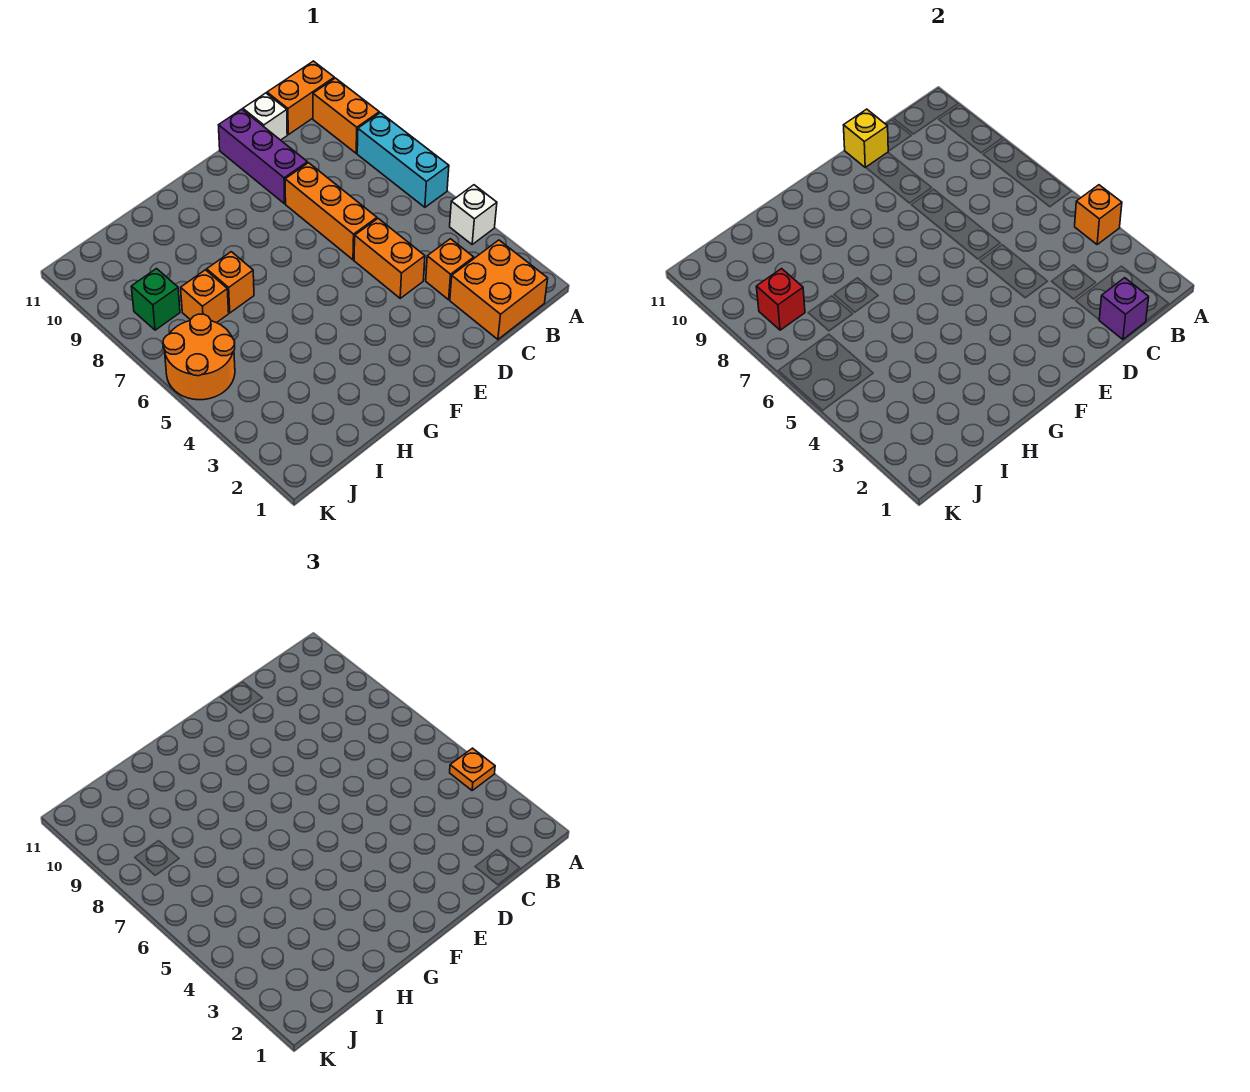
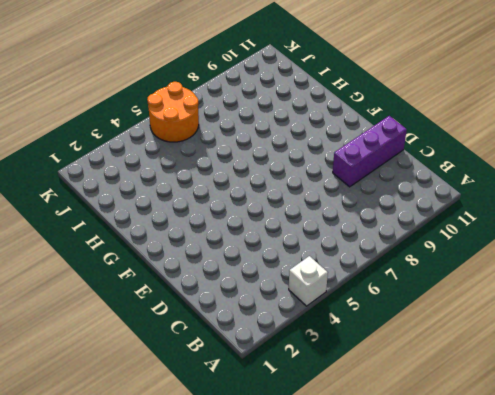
none -> cyan brick A6:A8 level 1
none -> orange brick A9:A10 level 1
none -> orange brick A11:B11 level 1

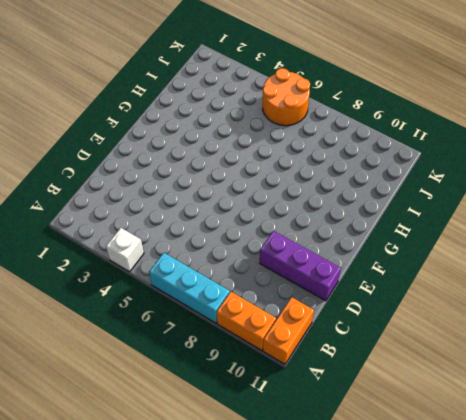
none -> orange brick B1:C2 level 1
none -> orange brick C3 level 1
none -> white brick C11 level 1

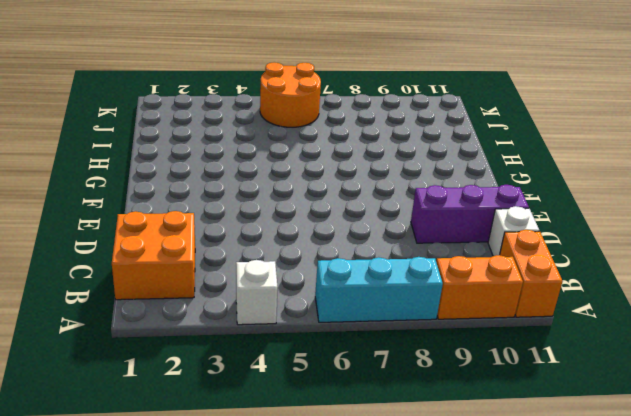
none -> orange brick C3 level 1
none -> orange brick D4:D5 level 1
none -> orange brick D6:D8 level 1

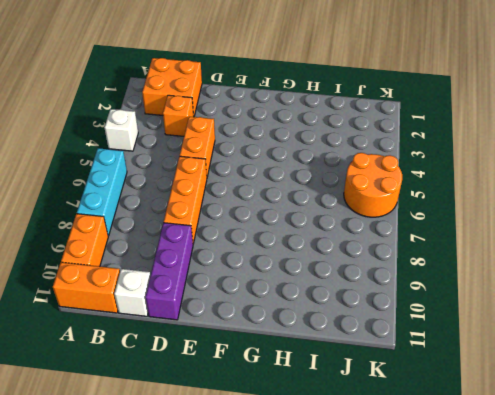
none -> orange brick H7 level 1
none -> orange brick I7 level 1
none -> green brick J8 level 1

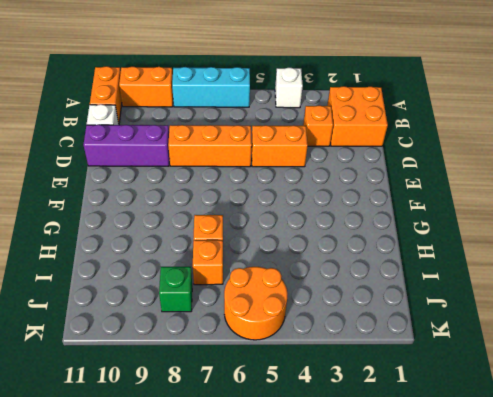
none -> orange brick A4 level 2
none -> purple brick C1 level 2
none -> yellow brick D11 level 2

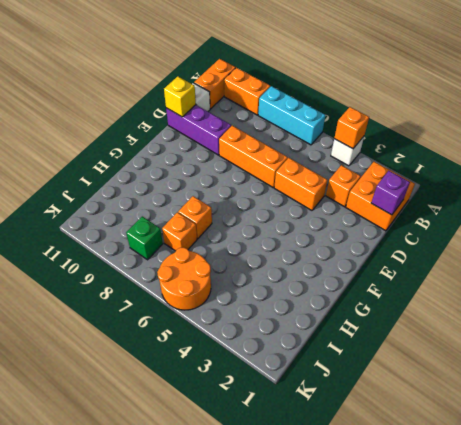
none -> red brick J8 level 2
none -> orange plate A4 level 3

